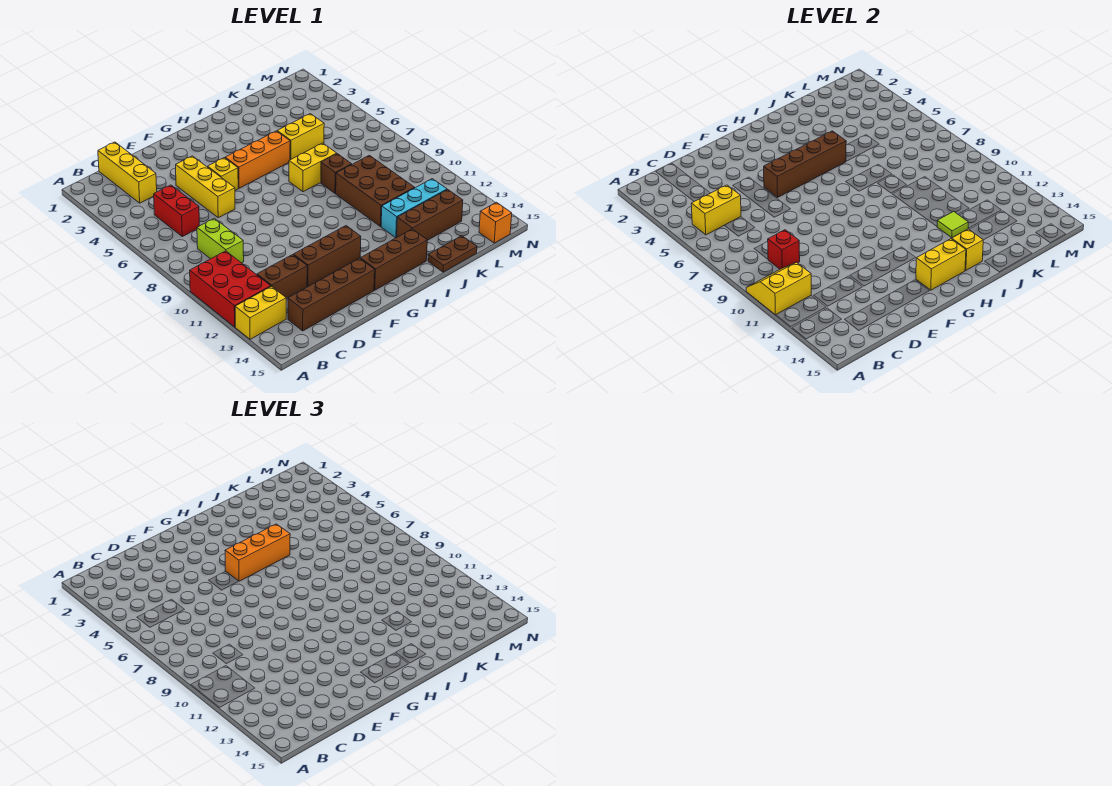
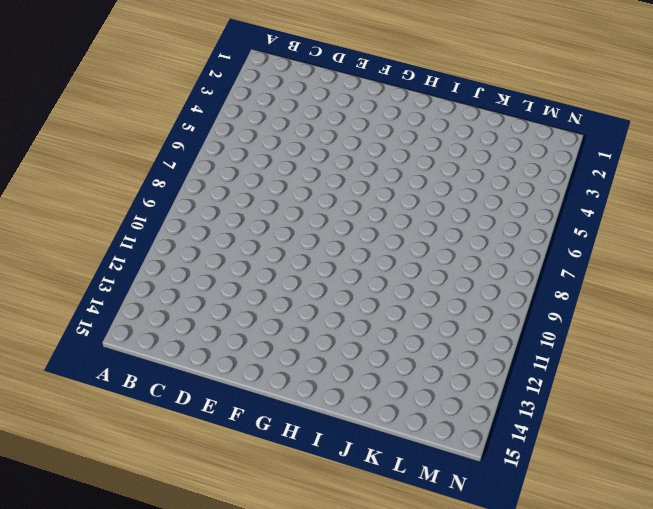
none -> red brick A10:B12 level 1
none -> yellow brick A13:B13 level 1
none -> yellow brick C1:C3 level 1

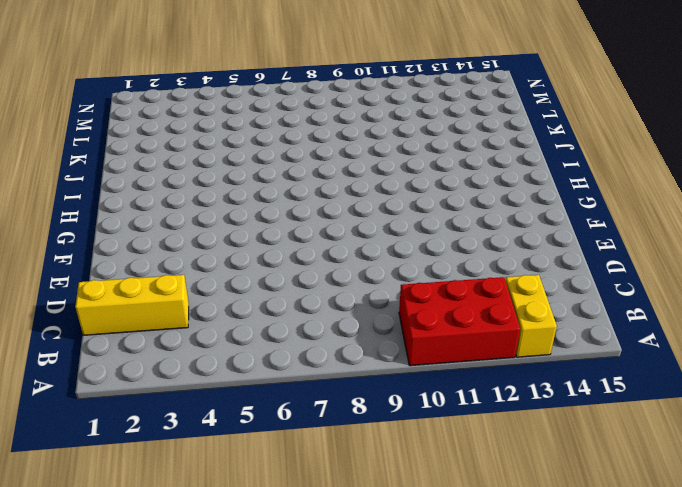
none -> red brick C5:C6 level 1
none -> lime brick C8:C9 level 1
none -> brown brick C12:D12 level 1

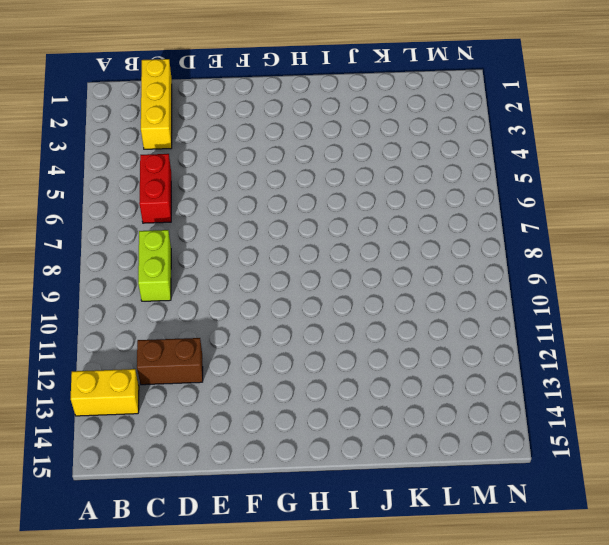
none -> red brick A10:B12 level 1
none -> brown brick C14:F14 level 1
none -> yellow brick E4:E6 level 1

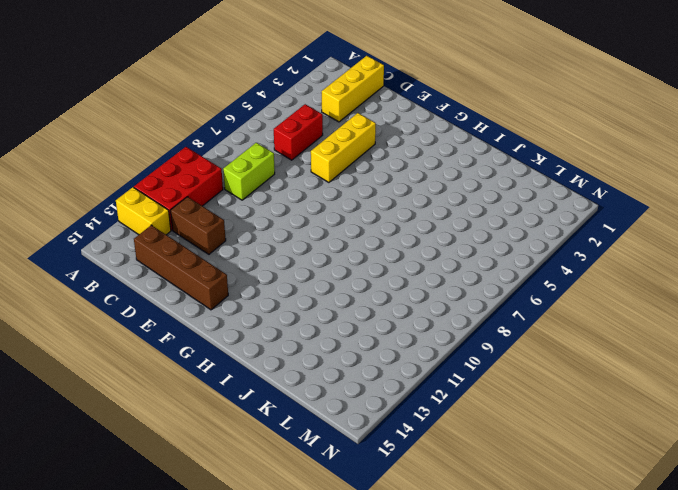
none -> brown brick E12:G12 level 1
none -> yellow brick F5 level 1
none -> orange brick G5:I5 level 1

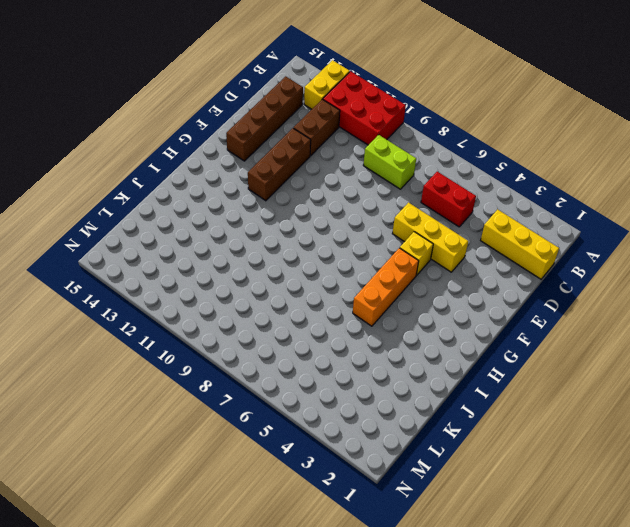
none -> brown brick G14:I14 level 1
none -> yellow brick I7:J7 level 1
none -> yellow brick J5:K5 level 1

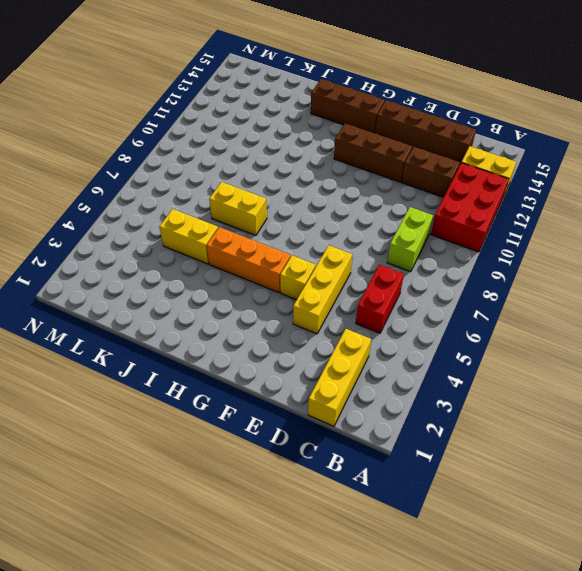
none -> brown brick J8 level 1
none -> brown brick J9:K11 level 1
none -> cyan brick J12:L12 level 1

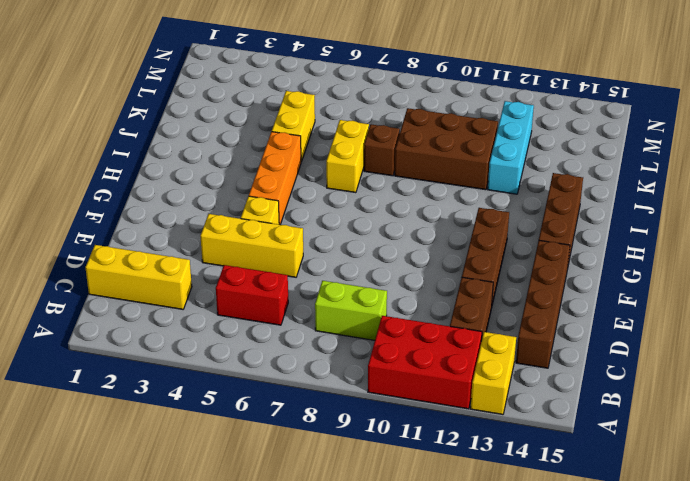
none -> brown brick J13:L13 level 1
none -> brown plate J15:K15 level 1
none -> orange brick M15 level 1

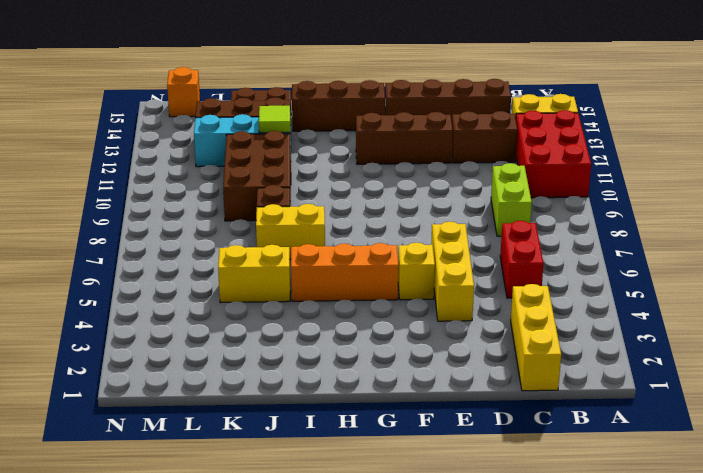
none -> yellow slope A10:B11 level 2 top 11
none -> yellow brick B5:C5 level 2
none -> red brick C9 level 2

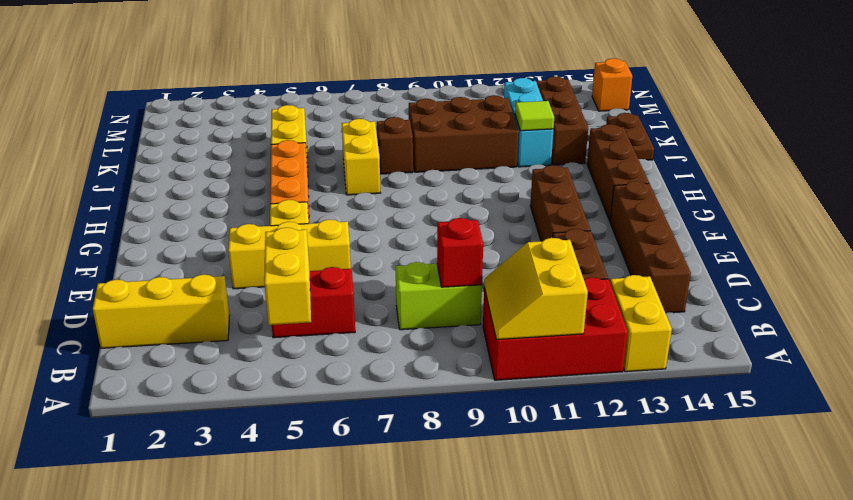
none -> brown brick F5:I5 level 2
none -> yellow brick G14:H14 level 2
none -> yellow brick I14 level 2

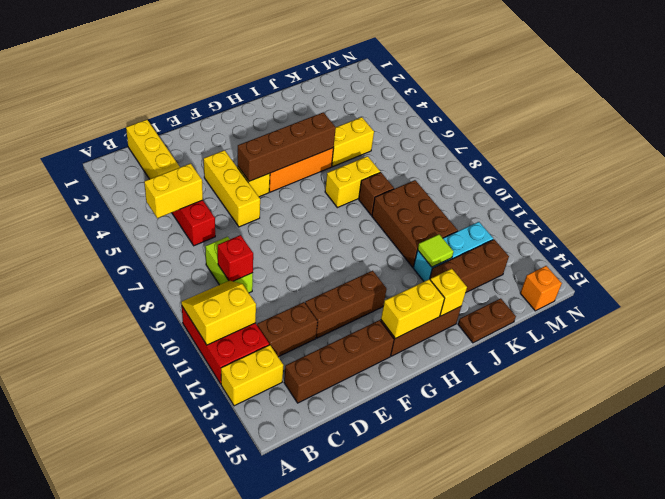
none -> orange brick G5:I5 level 3

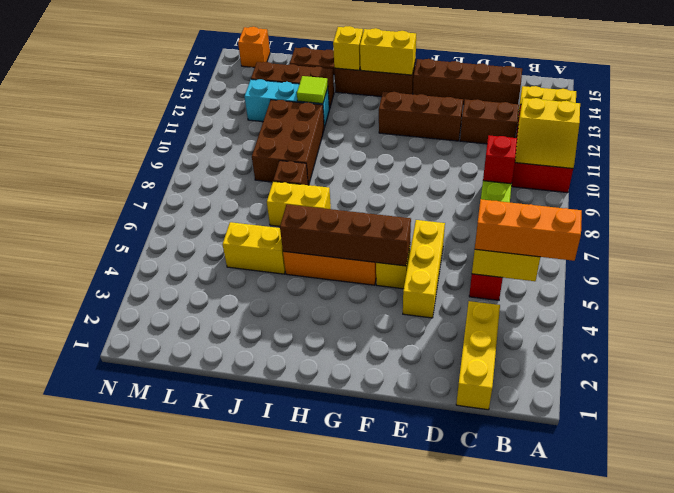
orange brick A5:C5 level 3 -> orange brick G5:I5 level 3

